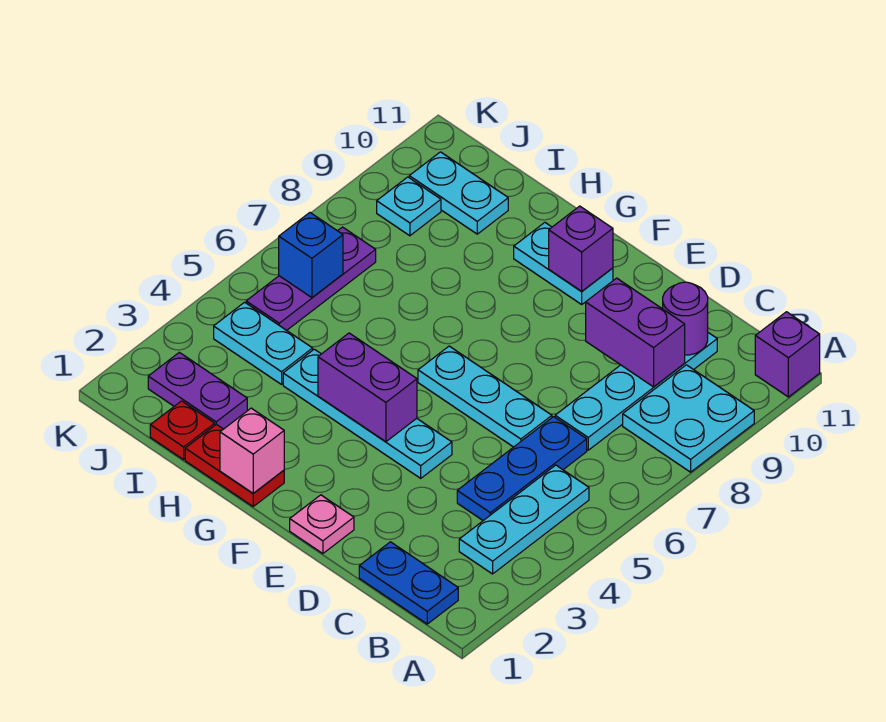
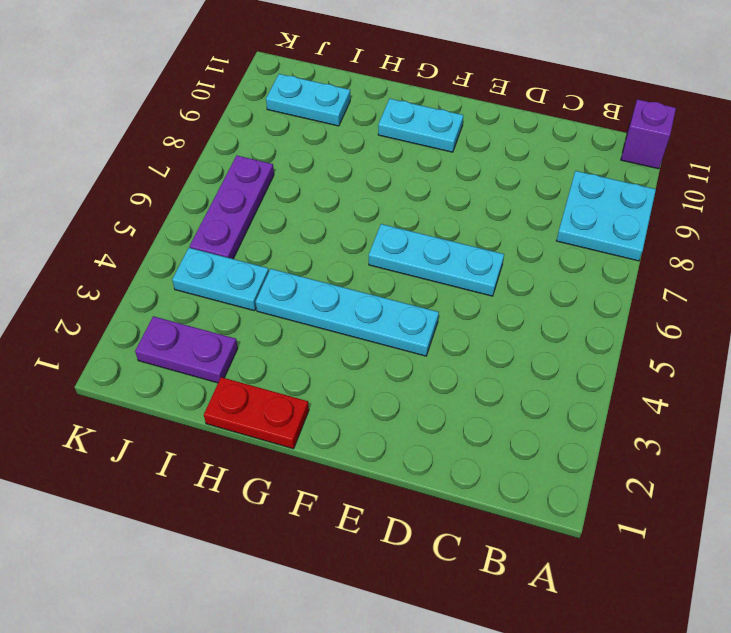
none -> blue plate B1:C1 level 1
none -> cyan plate B3:B5 level 1
none -> blue plate C4:C6 level 1

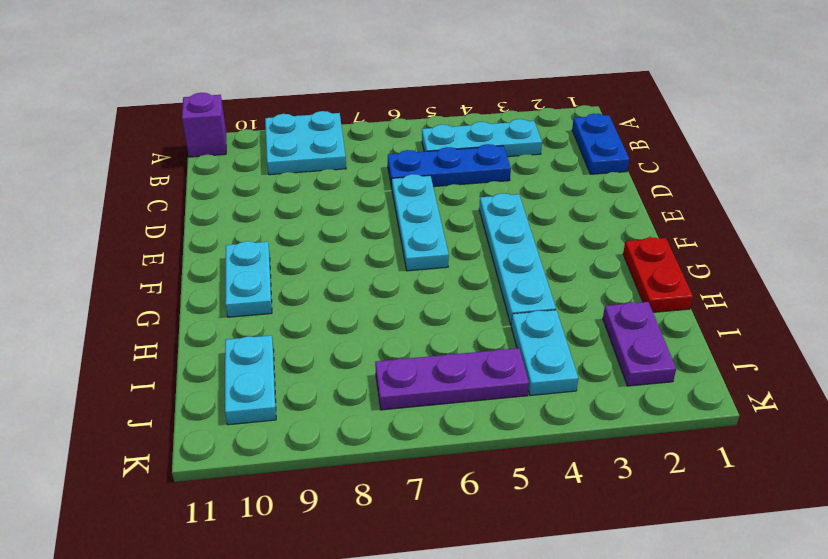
none -> cyan plate C7:C10 level 1
none -> pink plate E1 level 1
none -> red plate I1 level 1

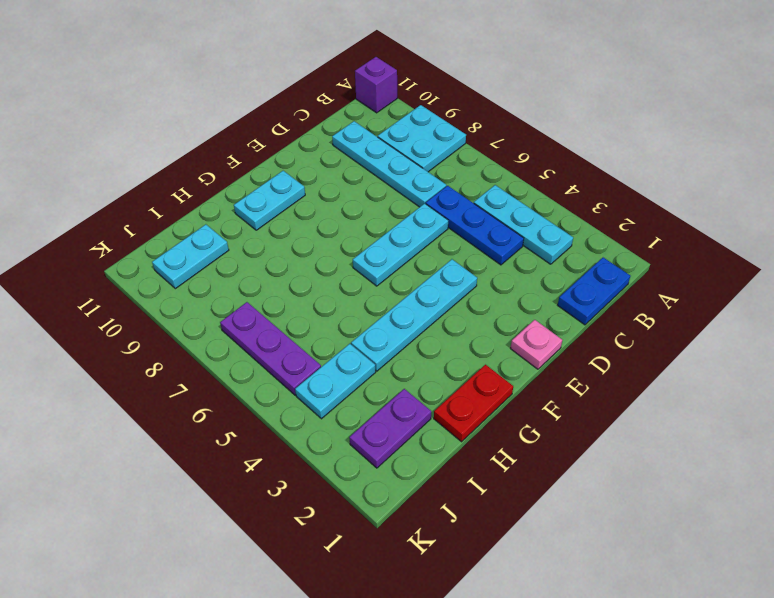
none -> red plate I1 level 1
none -> cyan plate J9 level 1
none -> purple brick C9:D9 level 2

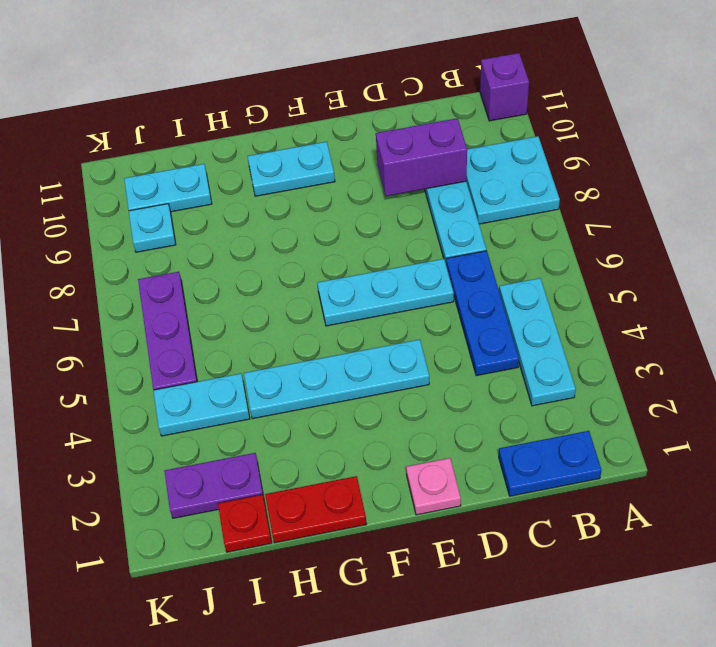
none -> purple round brick C10 level 2
none -> purple brick F4:G4 level 2
none -> purple brick F10 level 2

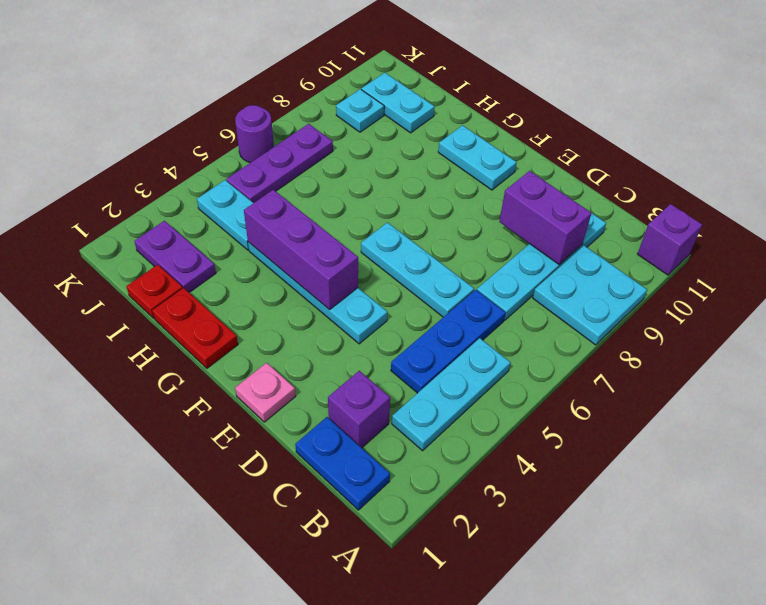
purple brick C2 level 1 -> purple brick F10 level 2
purple brick F4:H4 level 2 -> purple brick F4:G4 level 2
purple round brick K6 level 1 -> purple round brick C10 level 2
none -> pink brick G1 level 2
none -> blue brick J6 level 2

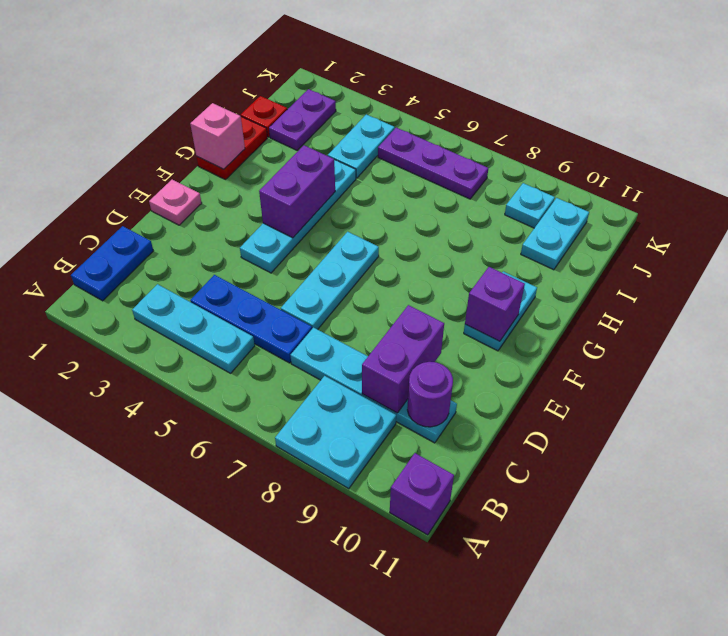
none -> blue brick J6 level 2

